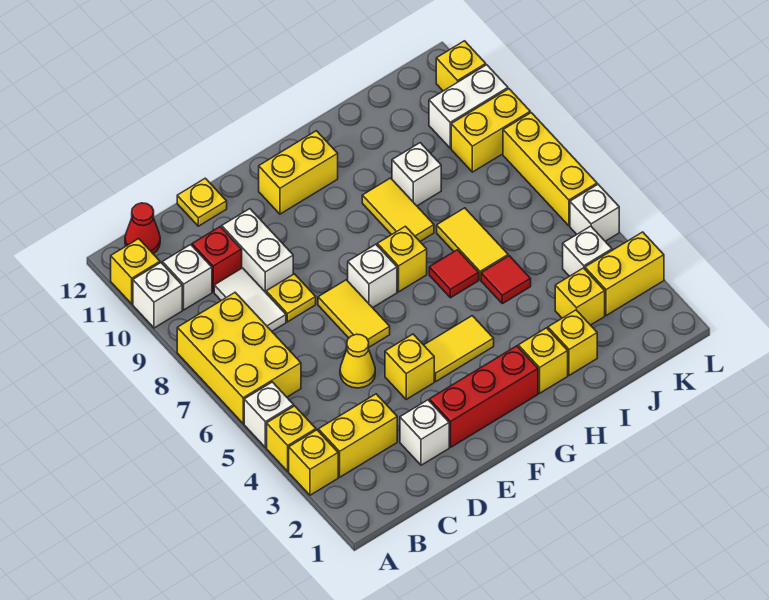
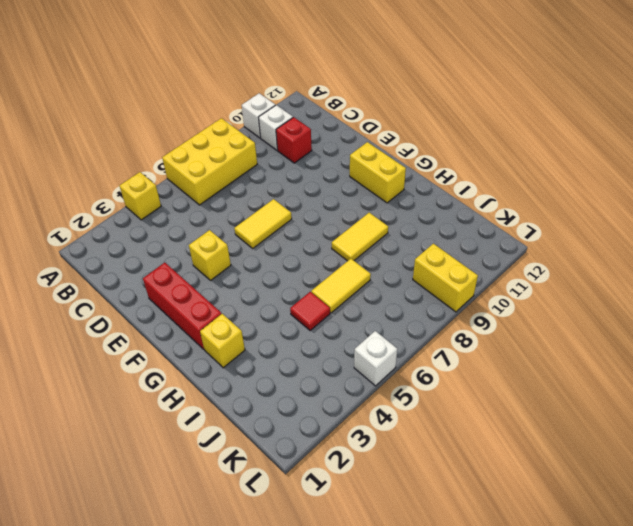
none -> yellow brick A3 level 1
none -> white brick A5 level 1
none -> yellow brick A11 level 1
none -> yellow brick B3:C3 level 1

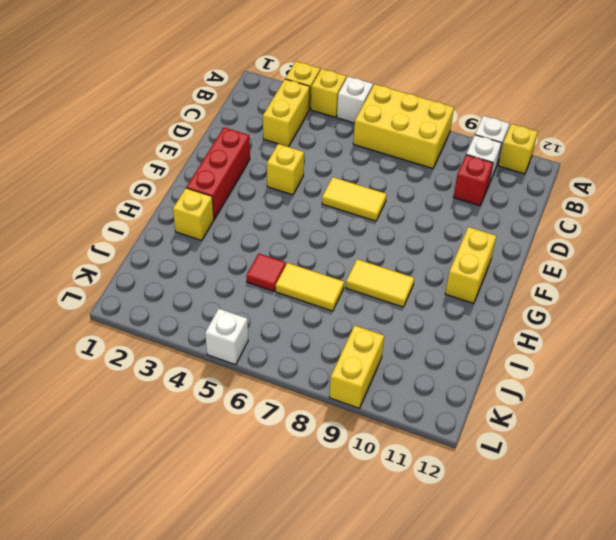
none -> red cone B12 level 1
none -> white tile C8:C9 level 1
none -> white brick D2 level 1
none -> yellow cone D5 level 1

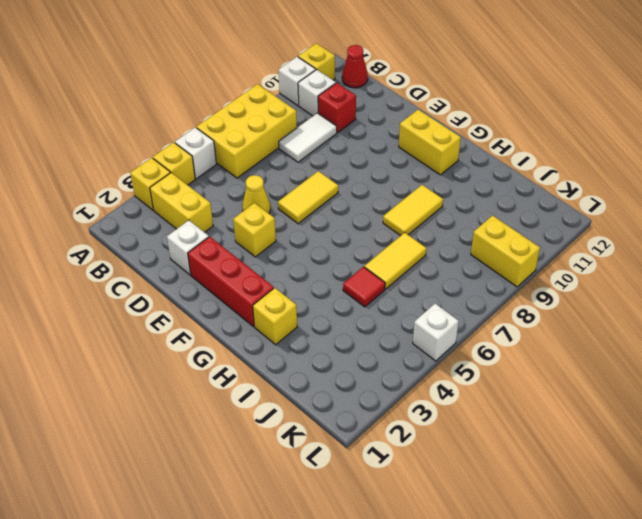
none -> yellow plate D8 level 1
none -> white brick D9:D10 level 1
none -> yellow plate D12 level 1
none -> yellow tile F4:G4 level 1

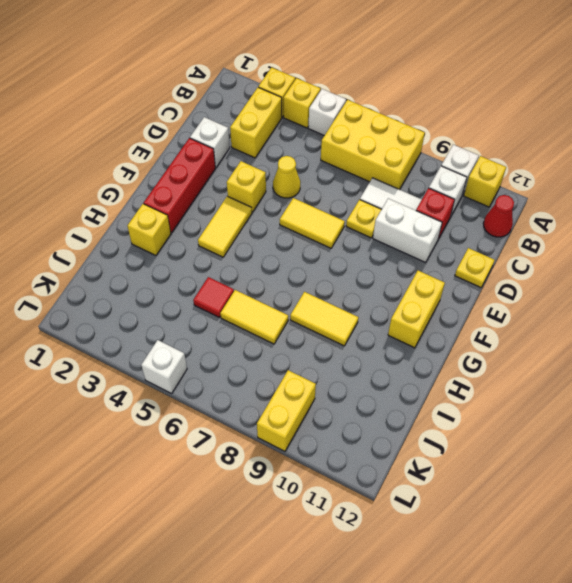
none -> white brick F7 level 1
none -> yellow brick G7 level 1
none -> red tile H6 level 1
none -> yellow brick I2 level 1

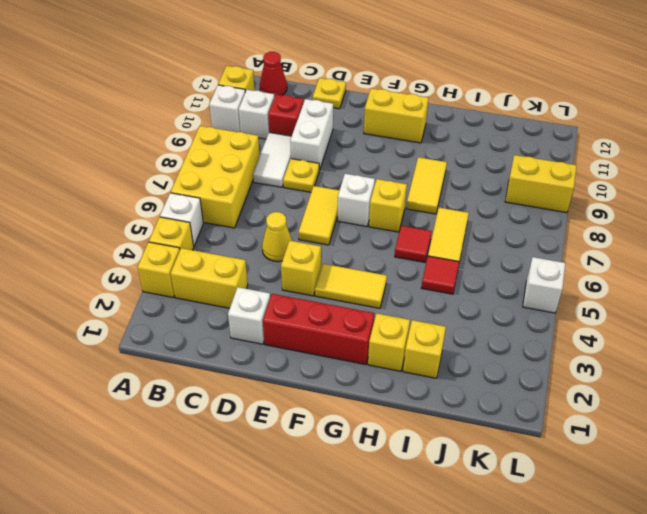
none -> white brick I9 level 1
none -> yellow brick J3 level 1
none -> yellow brick K3:L3 level 1
none -> white brick K4 level 1

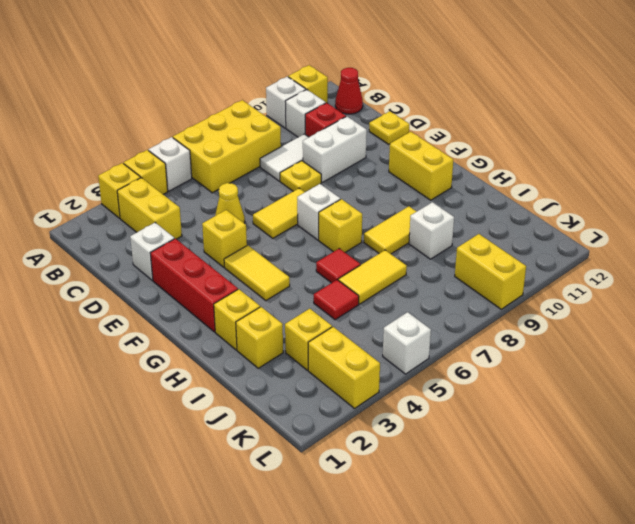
none -> white brick K4 level 1
none -> white brick K10:L10 level 1
none -> yellow brick L6:L8 level 1
none -> yellow brick L11 level 1

